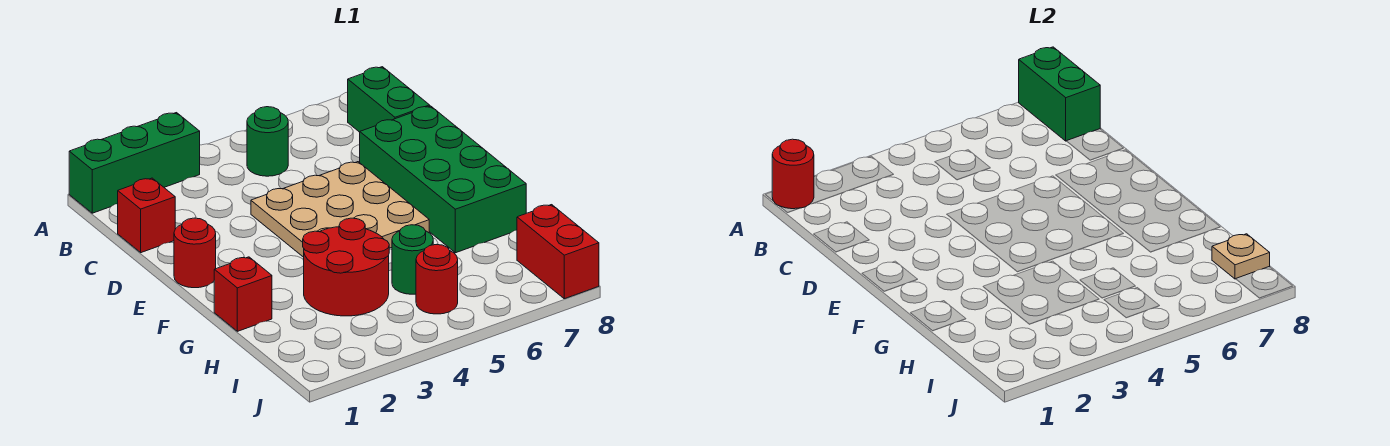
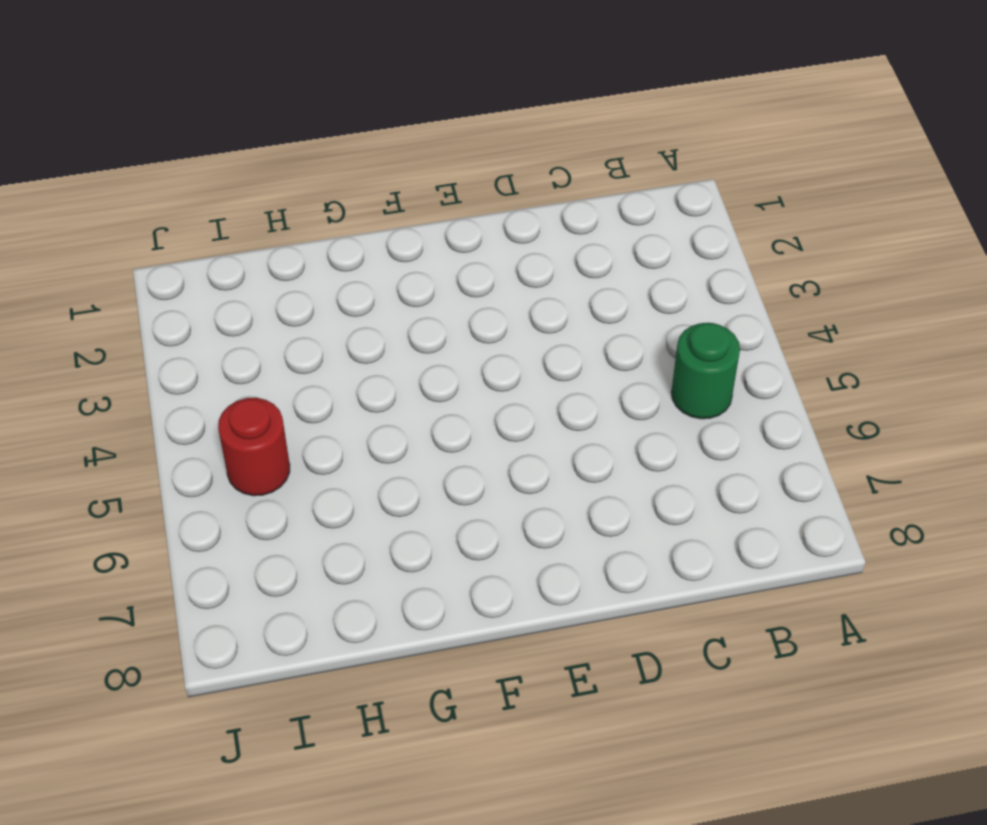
none -> green brick A1:A3 level 1
none -> green brick B8:C8 level 1
none -> red brick C1 level 1

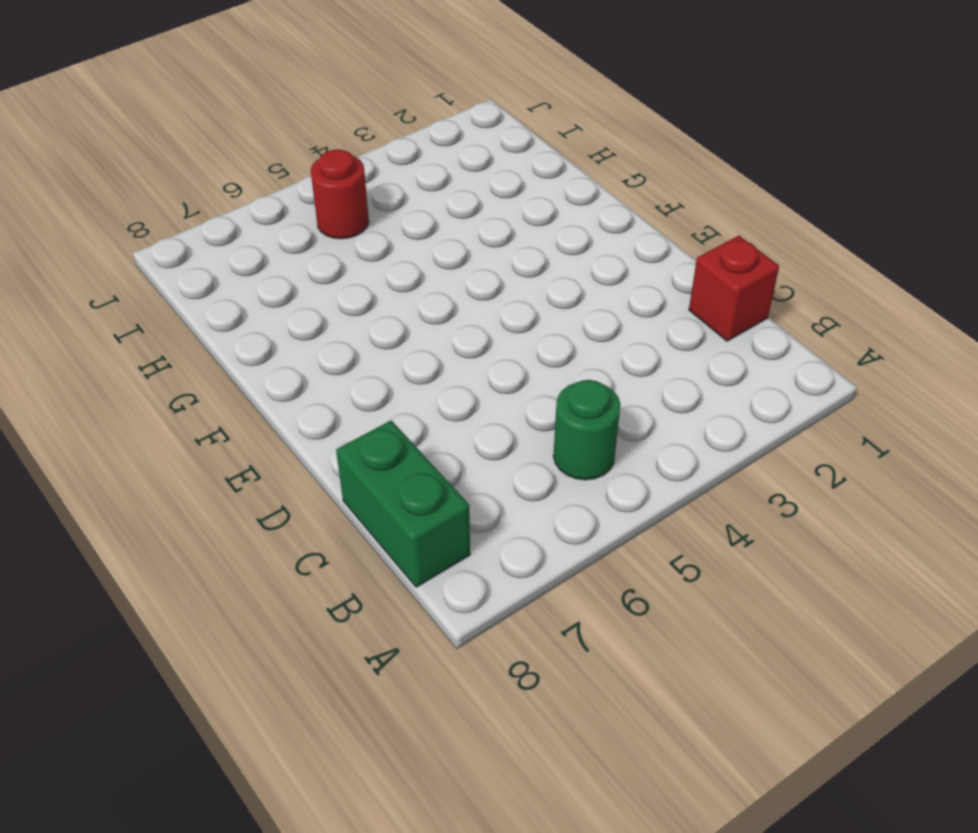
none -> green brick A1:A3 level 1
none -> tan plate D4:F6 level 1
none -> green brick D7:G8 level 1

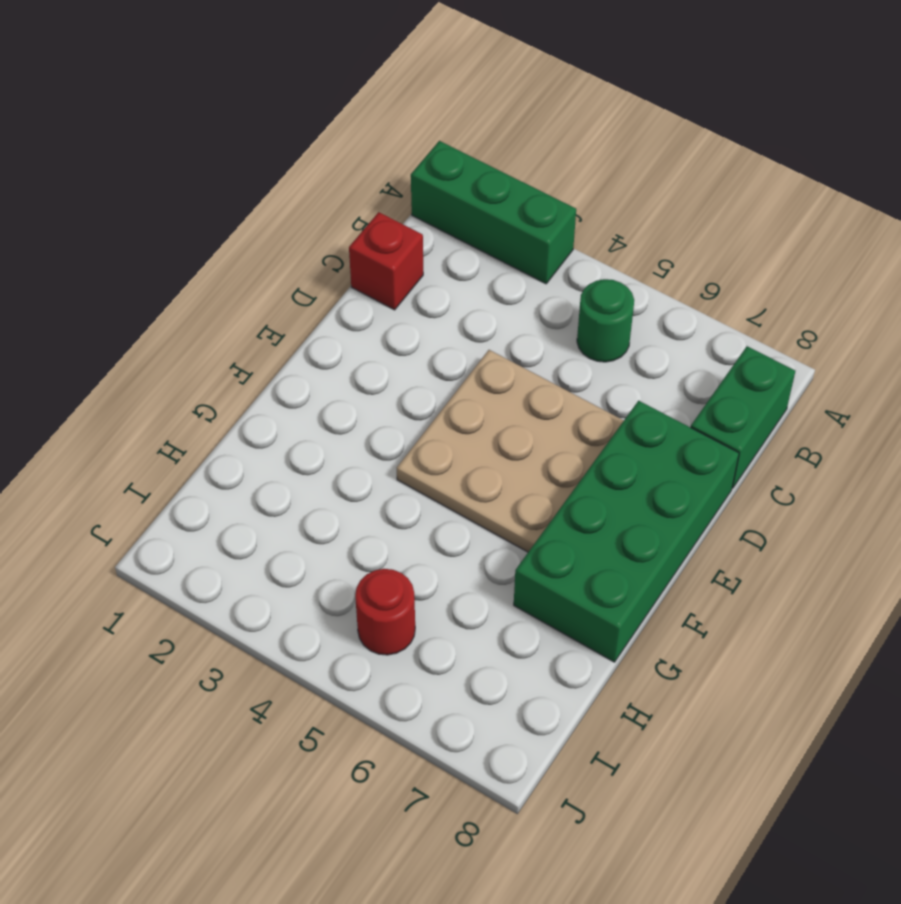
none -> red round brick E1 level 1
none -> red brick G1 level 1
none -> red round brick G3:H4 level 1

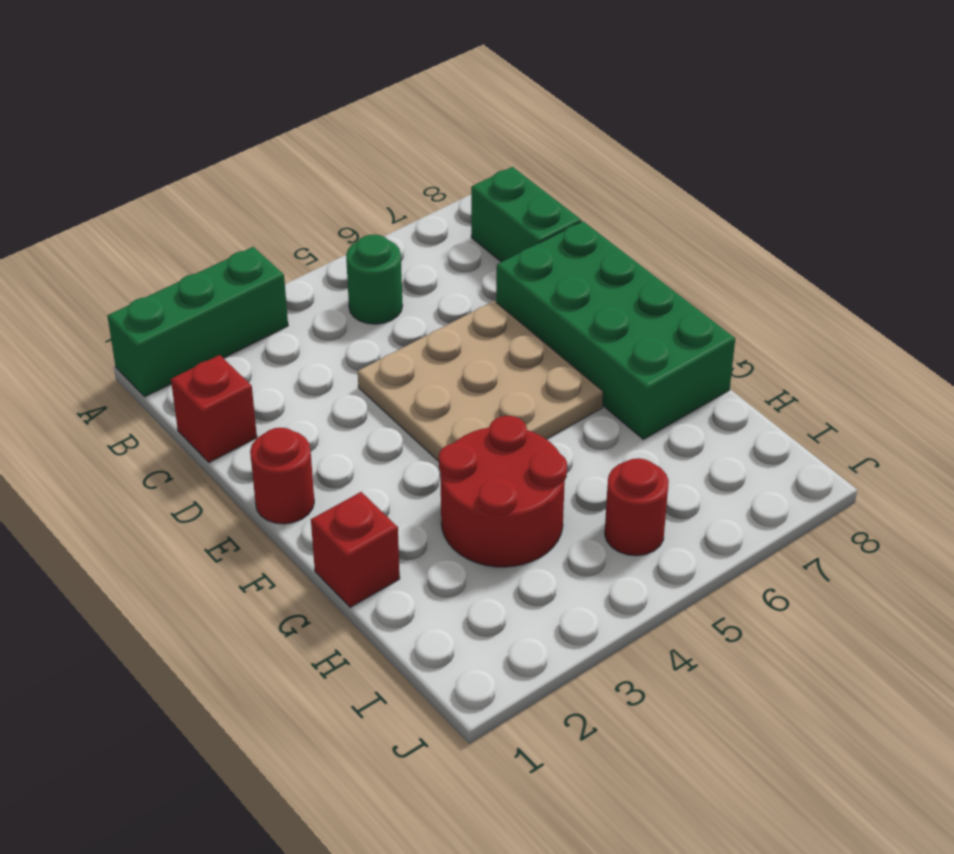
none -> green round brick H5 level 1
none -> red brick I8:J8 level 1
none -> red round brick A1 level 2

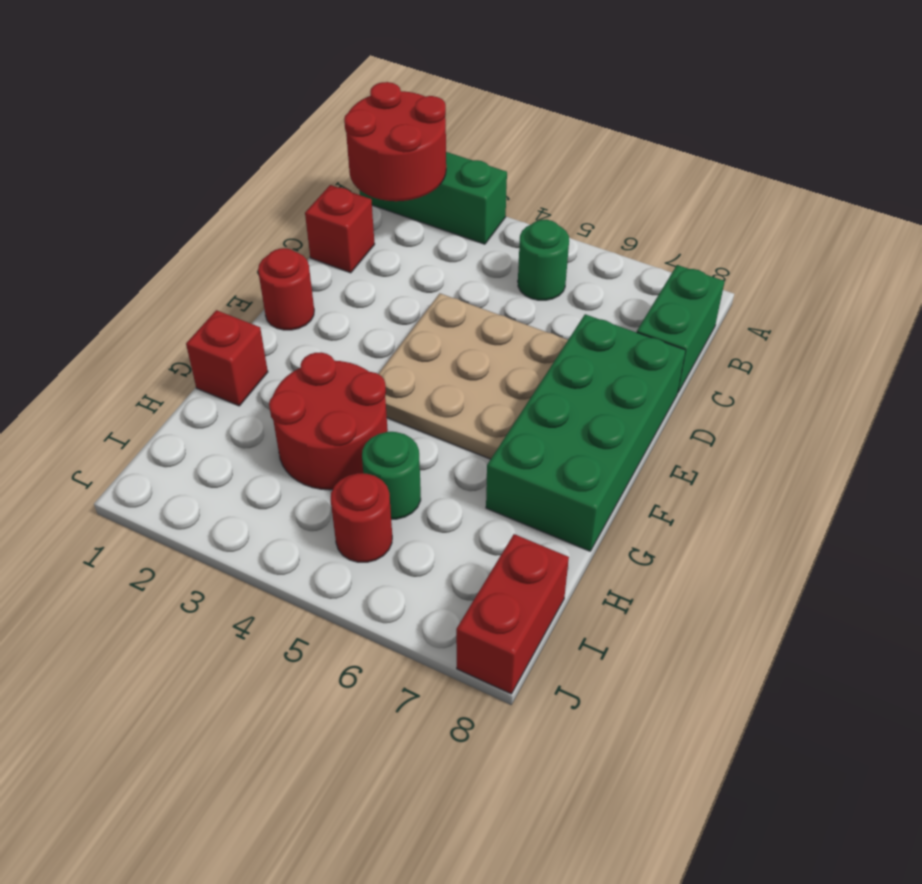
red round brick A1:B2 level 2 -> red round brick A1 level 2
none -> green brick A8:B8 level 2
none -> tan plate I8 level 2

